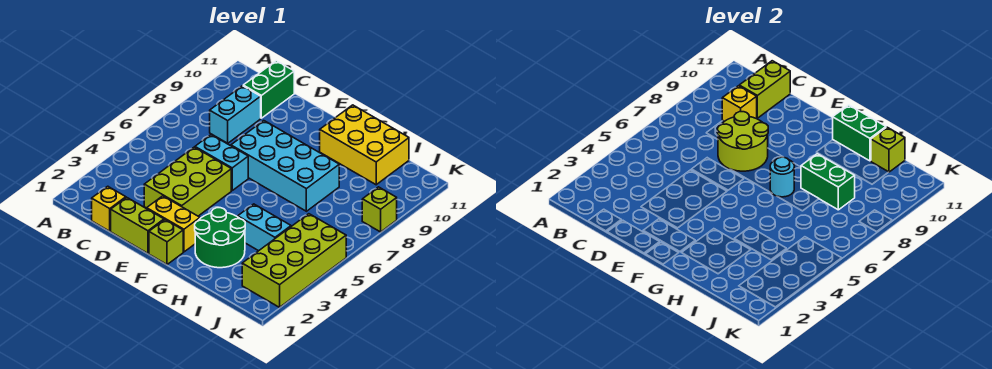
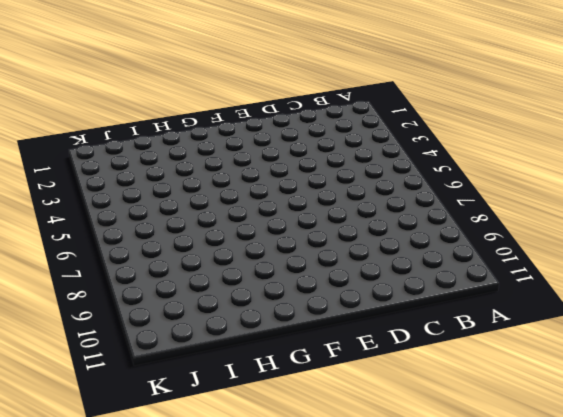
none -> yellow brick C1 level 1
none -> cyan brick C8:C9 level 1
none -> green brick C10:C11 level 1

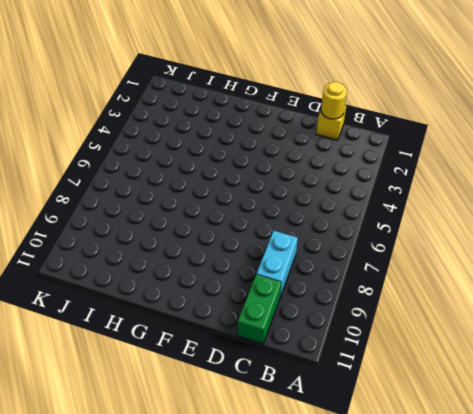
yellow round brick C1 level 2 -> none
none -> lime brick D1:E1 level 1
none -> lime brick D3:E5 level 1
none -> cyan brick D6:E6 level 1

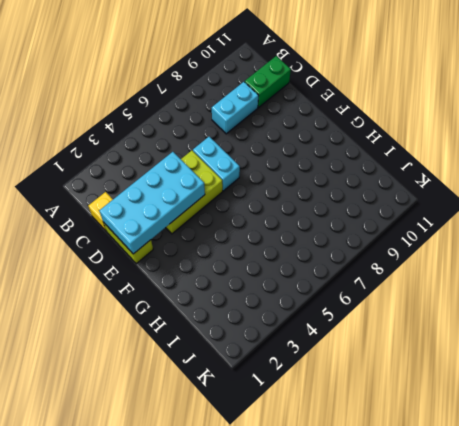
cyan brick D1:E4 level 2 -> cyan brick E7:H8 level 1
none -> yellow brick E2:F2 level 1
none -> lime brick F1 level 1
none -> green round brick G2:H3 level 1

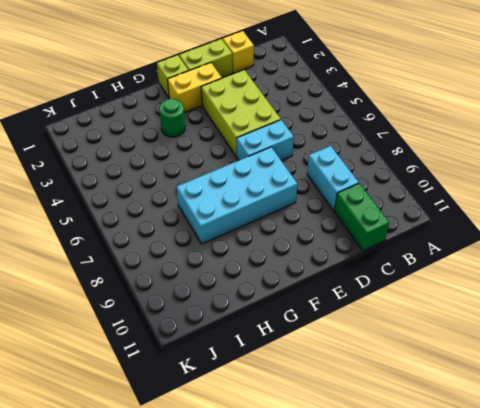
green round brick G3 level 1 -> green round brick G2:H3 level 1
none -> yellow brick G10:I11 level 1
none -> cyan brick H4:I4 level 1
none -> lime brick J2:K5 level 1

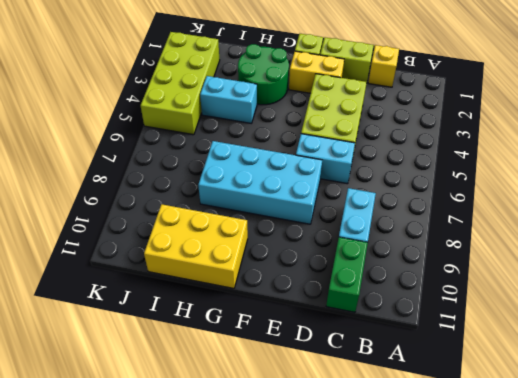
none -> lime brick K8 level 1
none -> yellow brick C9 level 2
none -> lime brick C10:C11 level 2

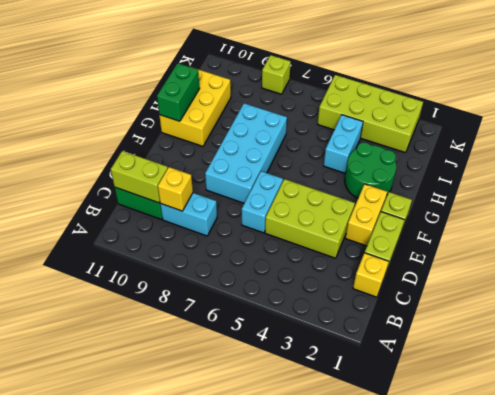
none -> lime round brick D7:E8 level 2
none -> cyan round brick G7 level 2
none -> green brick H8:I8 level 2

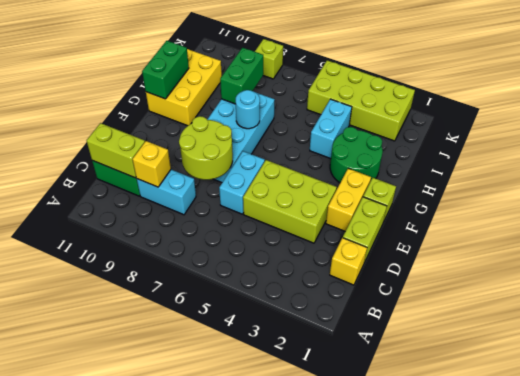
none -> lime brick I11 level 2

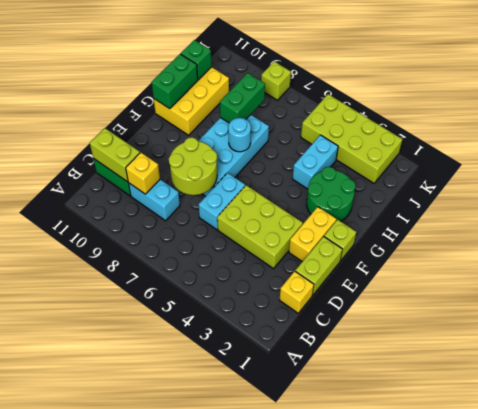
green brick I11 level 2 -> lime brick I11 level 2

